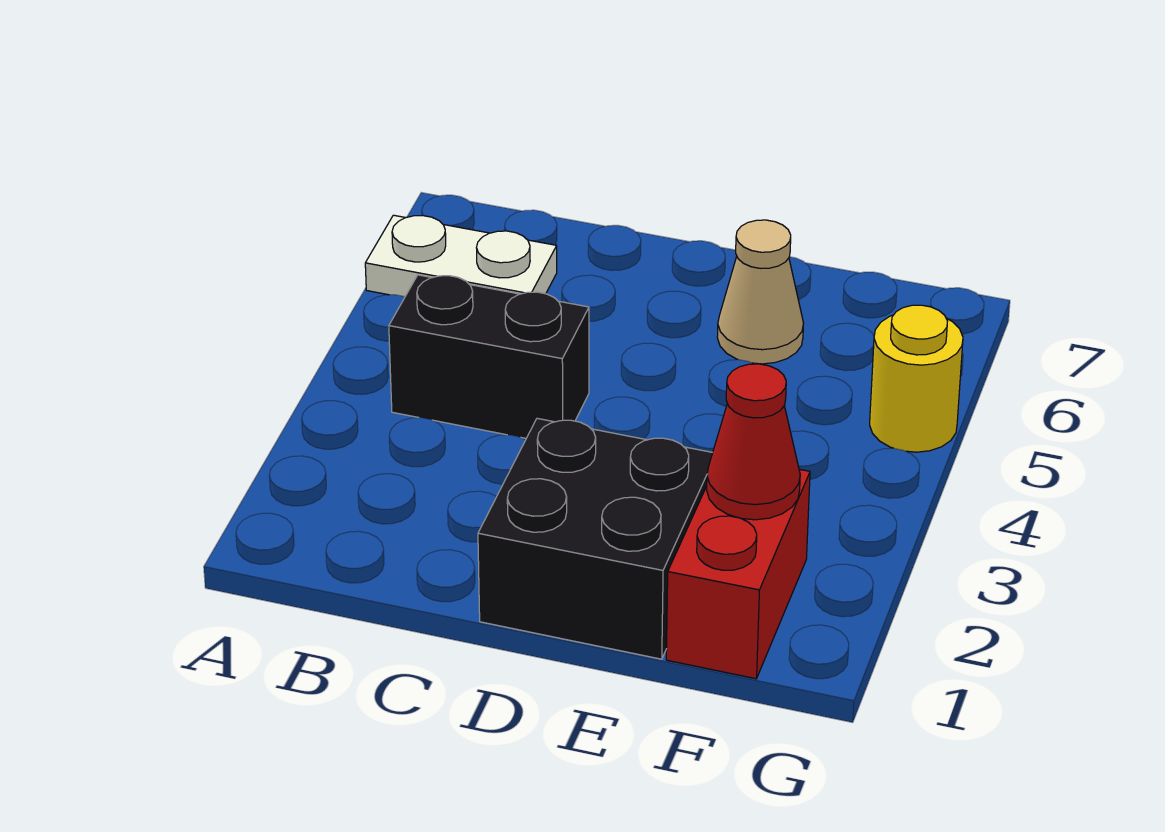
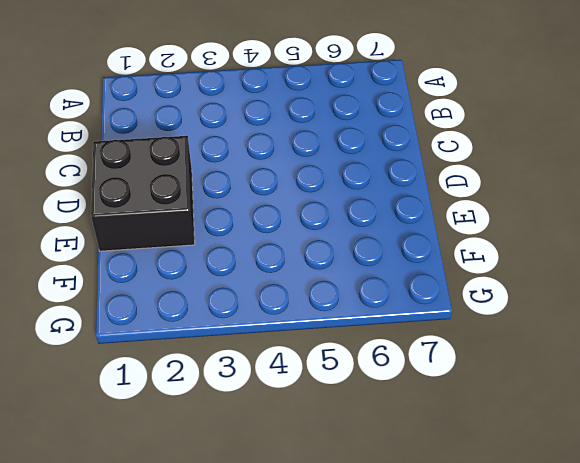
none -> white plate A6:B6 level 1
none -> black brick B4:C4 level 1

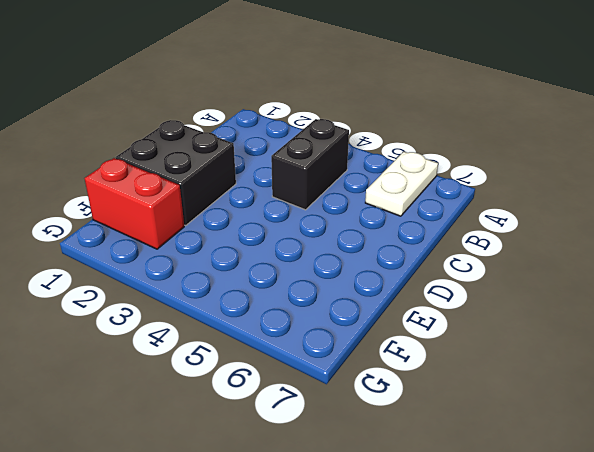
none -> tan cone E6 level 1
none -> yellow round brick G5 level 1

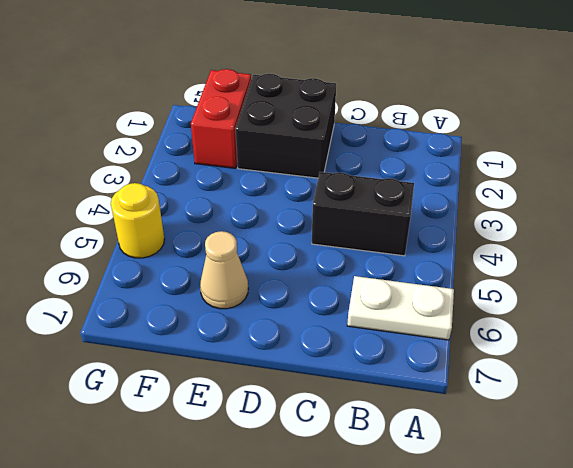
none -> red cone F2 level 2

